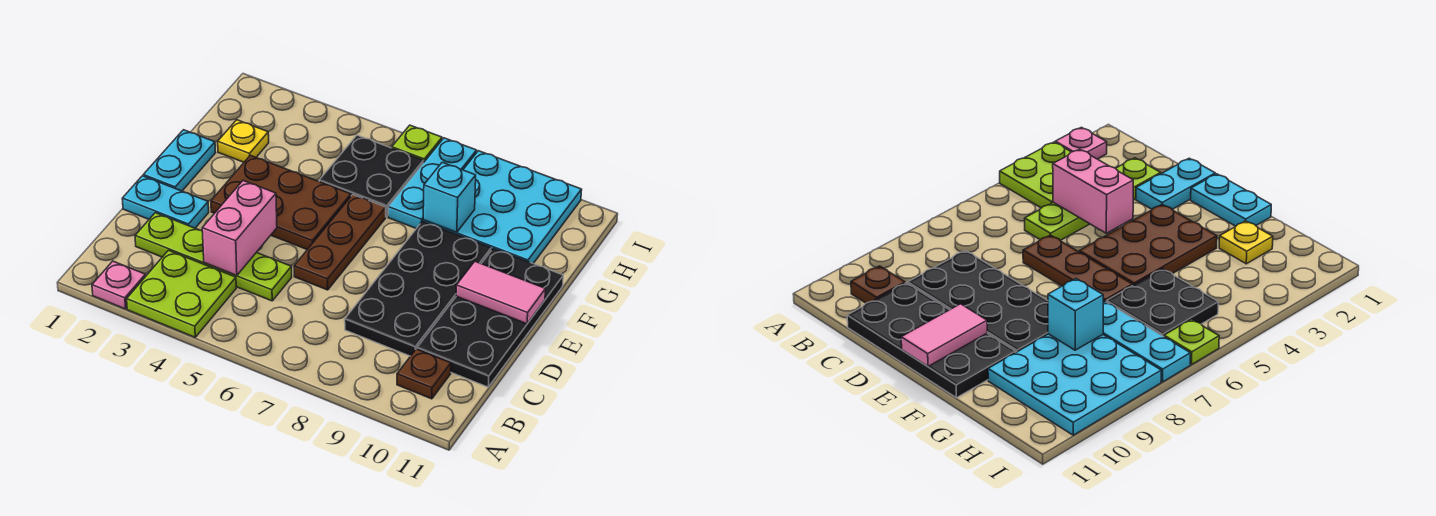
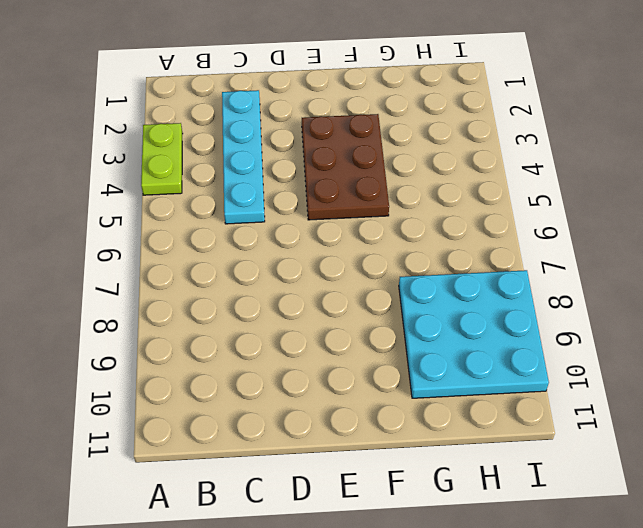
lime plate A3:A4 level 1 -> lime plate A3:B4 level 1
cyan plate C2:C5 level 1 -> lime plate C2:C5 level 1
none -> pink plate A2 level 1
none -> brown plate B10 level 1
none -> black plate C8:F9 level 1

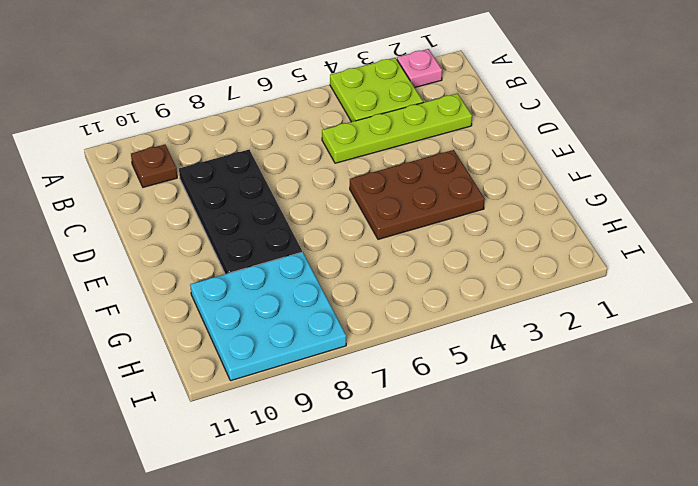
none -> black plate C10:F11 level 1
none -> cyan plate D1:D2 level 1
none -> brown plate D6:F6 level 1

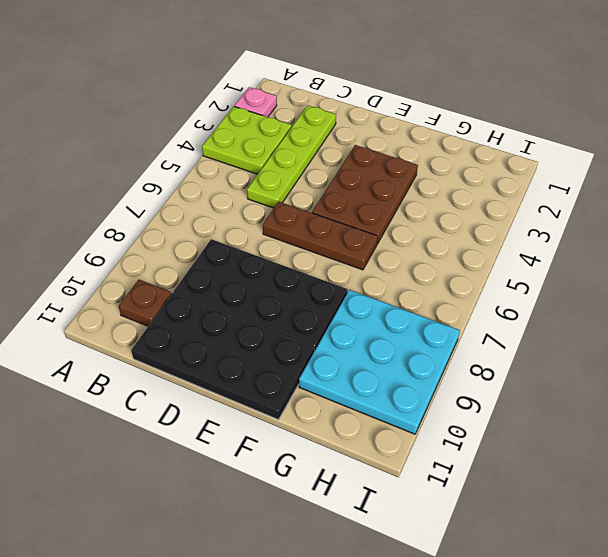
none -> cyan plate D1:D2 level 1
none -> cyan plate E1:F1 level 1
none -> yellow plate G2 level 1

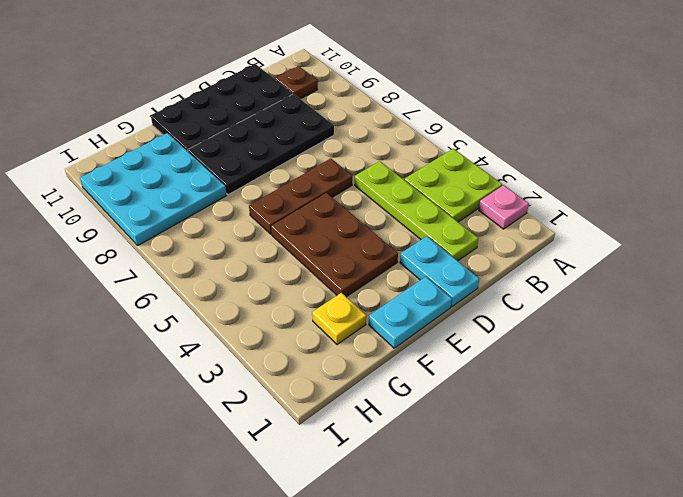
none -> black plate G5:H6 level 1
none -> cyan plate G7:I7 level 1
none -> lime plate I6 level 1

